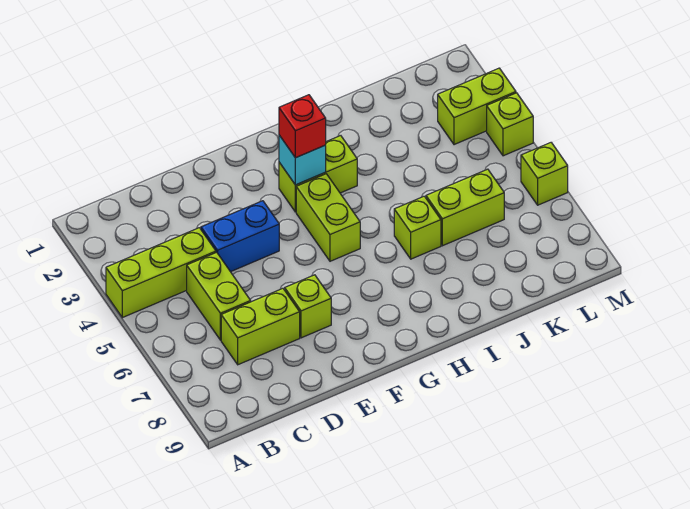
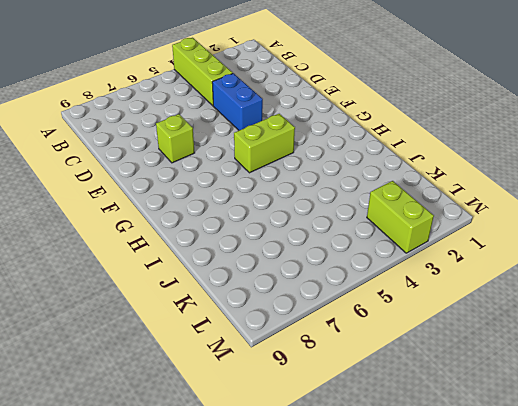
none -> lime brick C5:C6 level 1
none -> lime brick C7:D7 level 1
none -> lime brick G3:H3 level 1

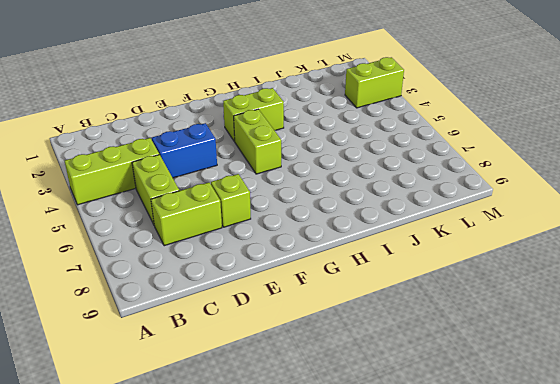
none -> lime brick I6 level 1
none -> lime brick J6:K6 level 1
none -> lime brick M4 level 1

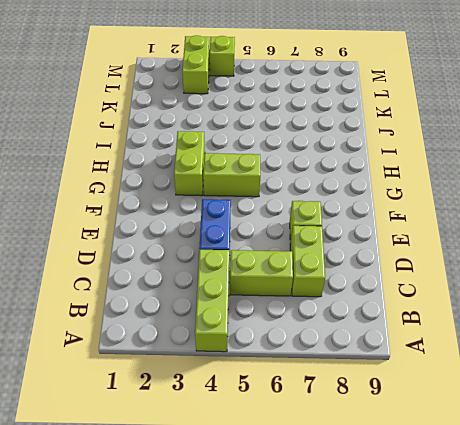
none -> lime brick I6 level 1
none -> lime brick J6:K6 level 1
none -> lime brick M6 level 1

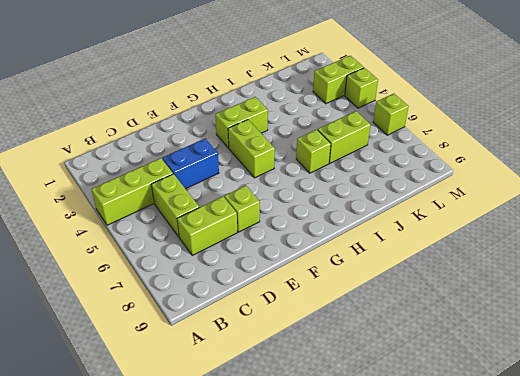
none -> cyan brick G3 level 2
none -> red brick G3 level 3

